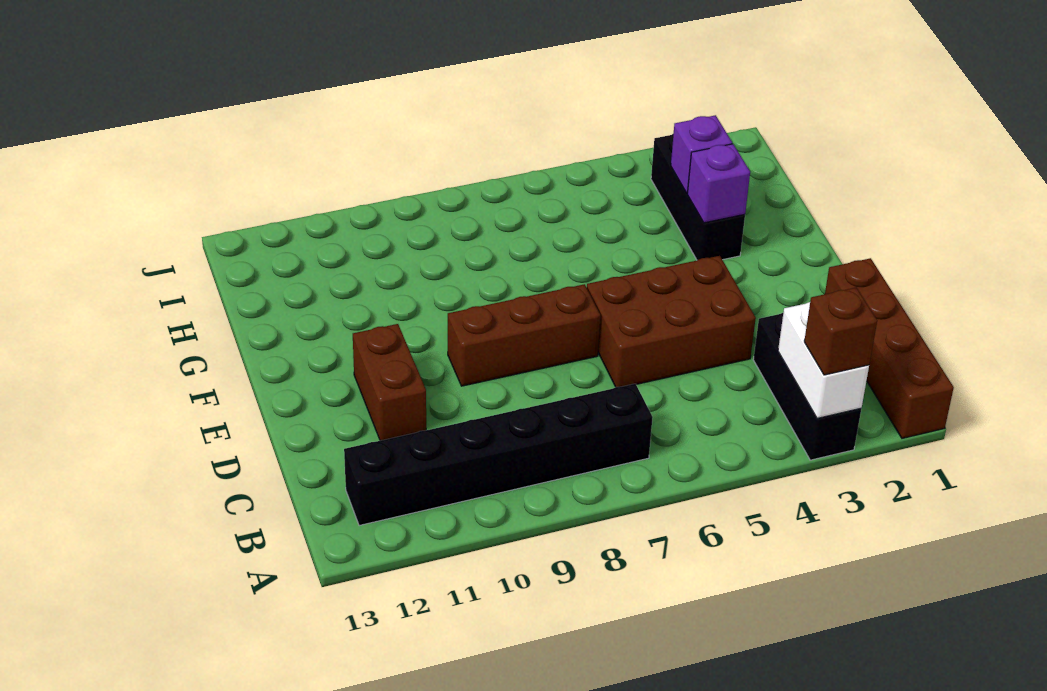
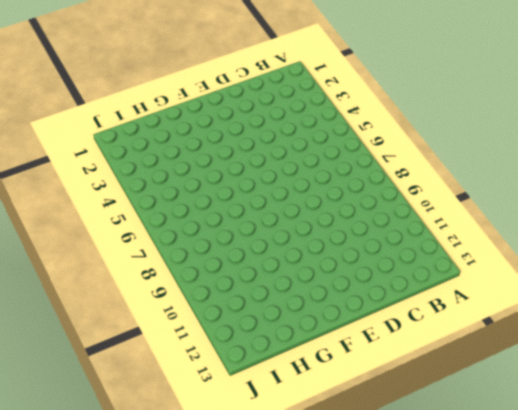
none -> brown brick A1:D1 level 1
none -> black brick A3:C3 level 1

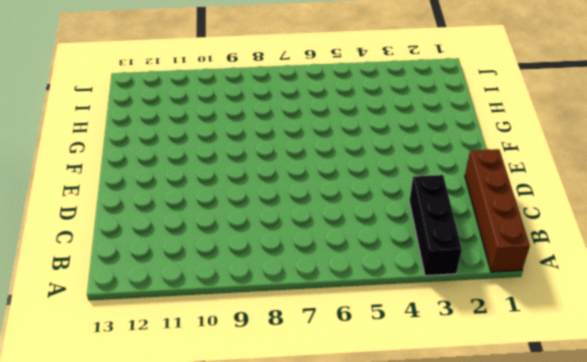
none -> black brick B7:B12 level 1
none -> brown brick D4:E6 level 1

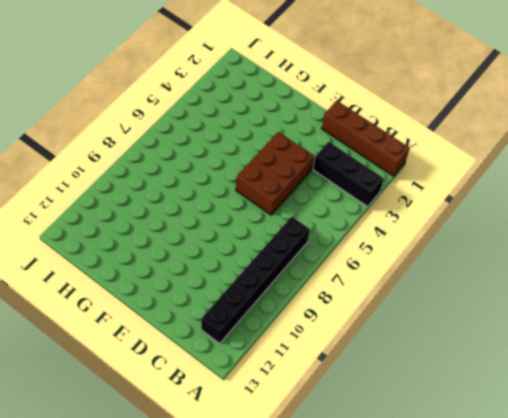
none -> brown brick D11:E11 level 1
none -> brown brick E7:E9 level 1

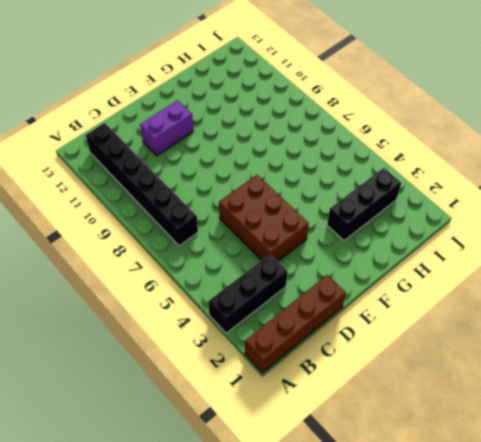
purple brick D11:E11 level 1 -> brown brick D11:E11 level 1
none -> brown brick E7:E9 level 1
none -> white brick A3:B3 level 2

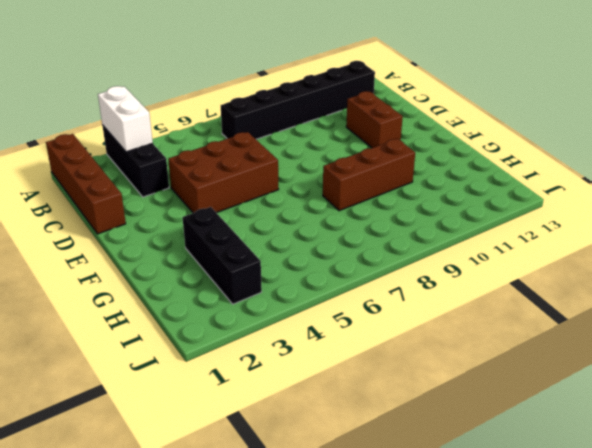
brown brick G8:G10 level 1 -> brown brick E7:E9 level 1
none -> purple brick G3 level 2
none -> purple brick H3 level 2

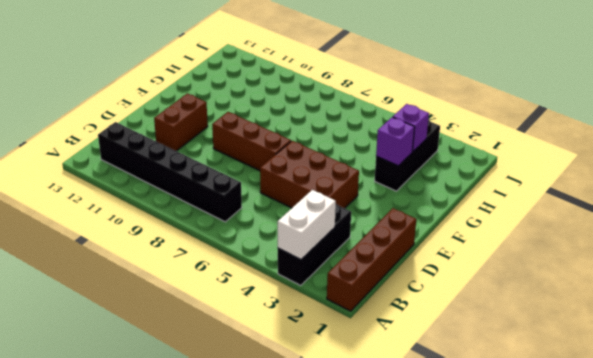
none -> brown brick A3 level 3

